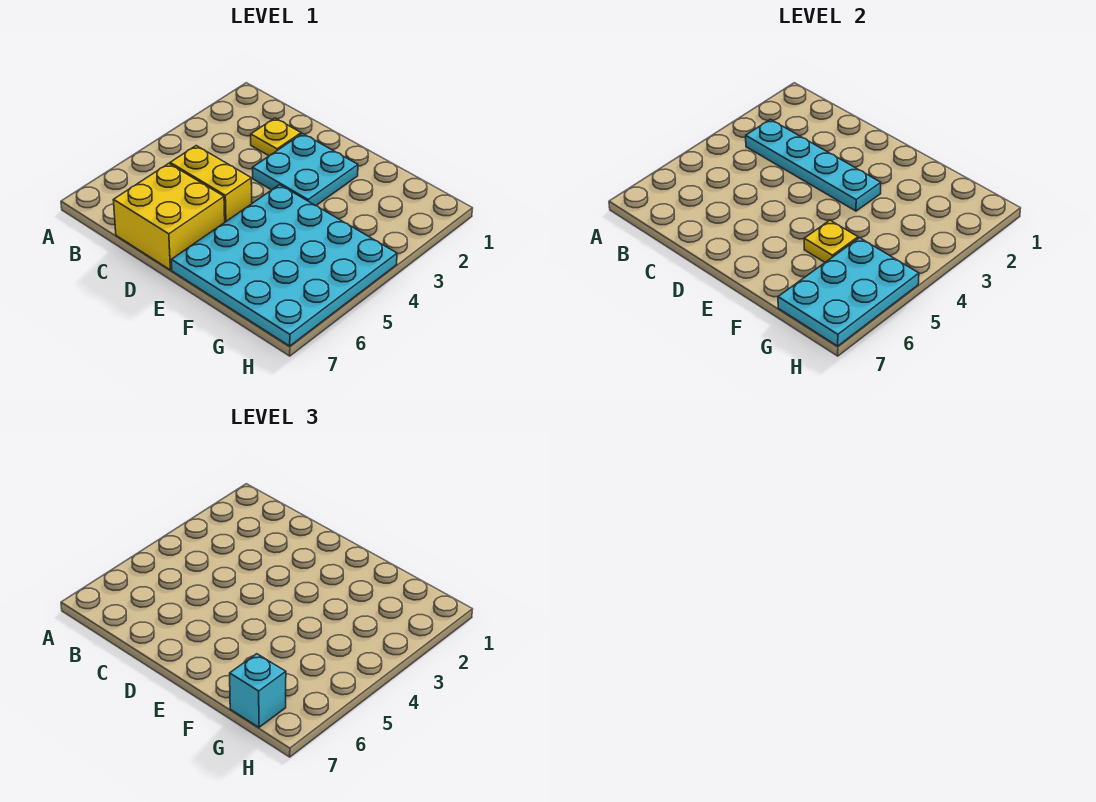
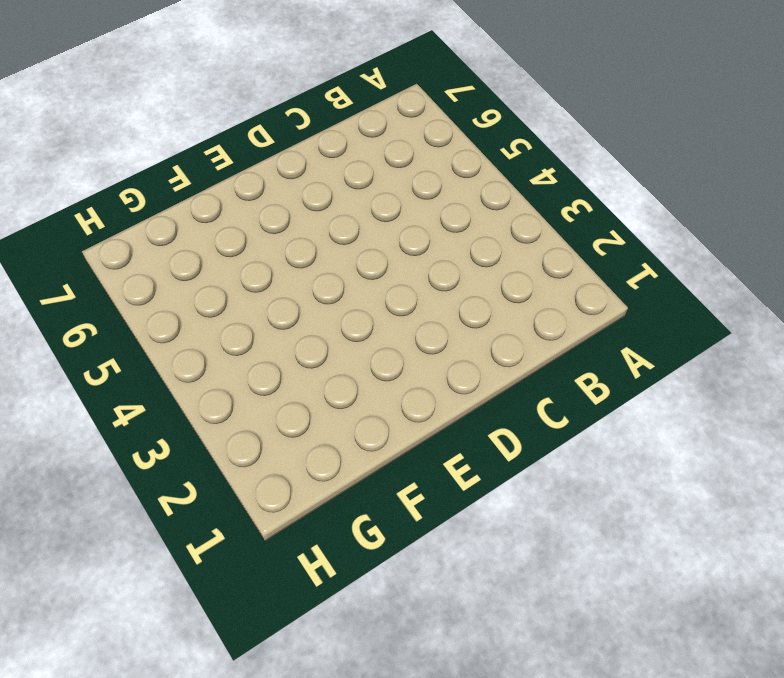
none -> yellow plate C2 level 1
none -> yellow brick C5:D5 level 1

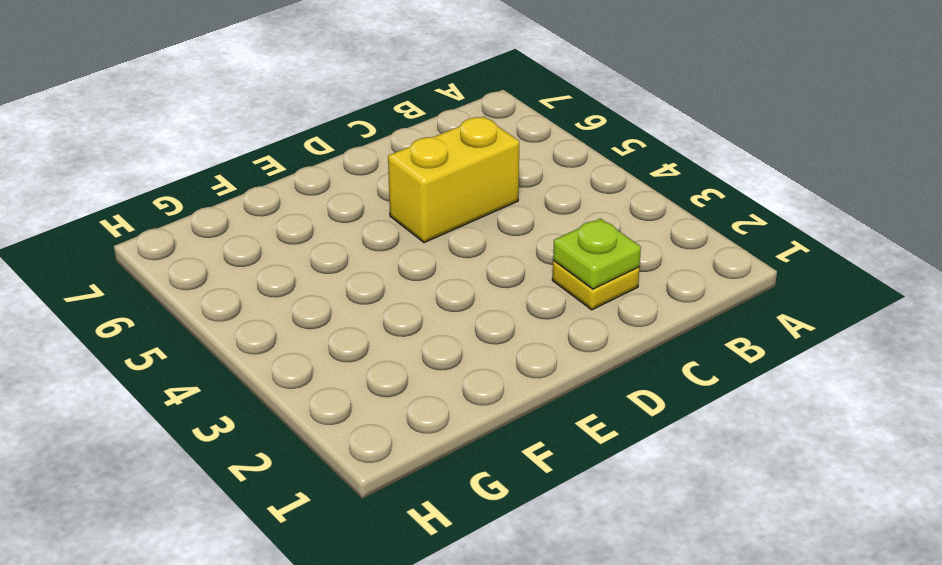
lime plate C2 level 2 -> none
none -> yellow brick C6:D7 level 1
none -> cyan plate D2:E3 level 1

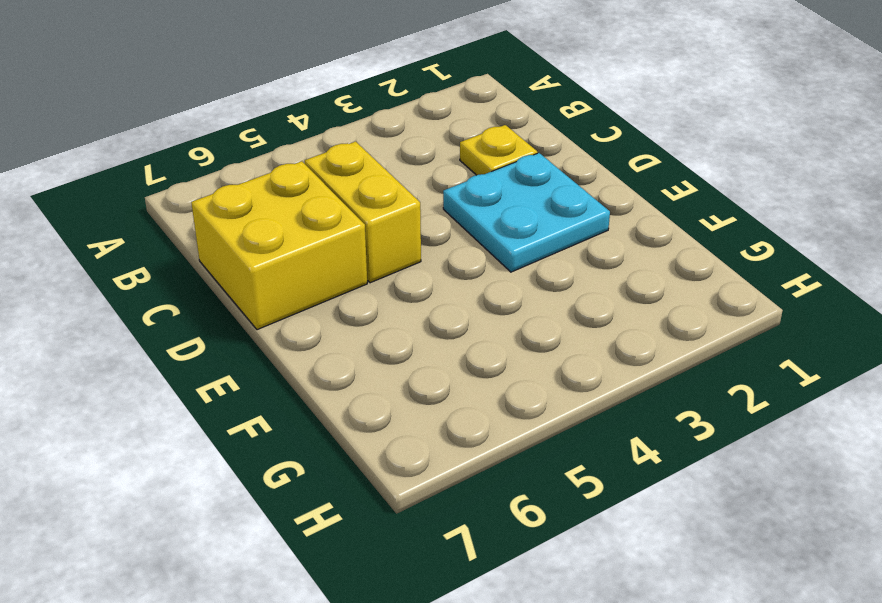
none -> cyan plate E4:H7 level 1
none -> cyan plate B3:E3 level 2

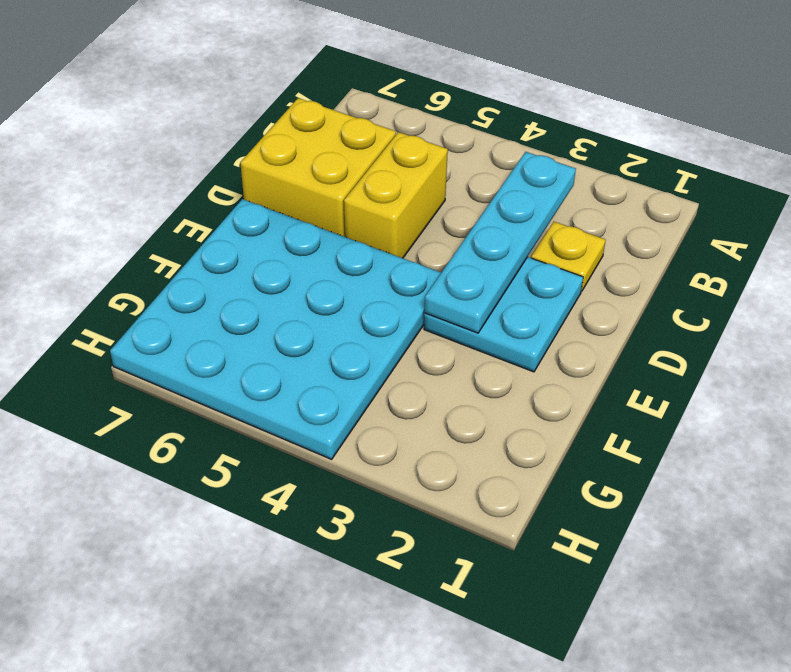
none -> yellow plate F5 level 2
none -> cyan plate G5:H7 level 2

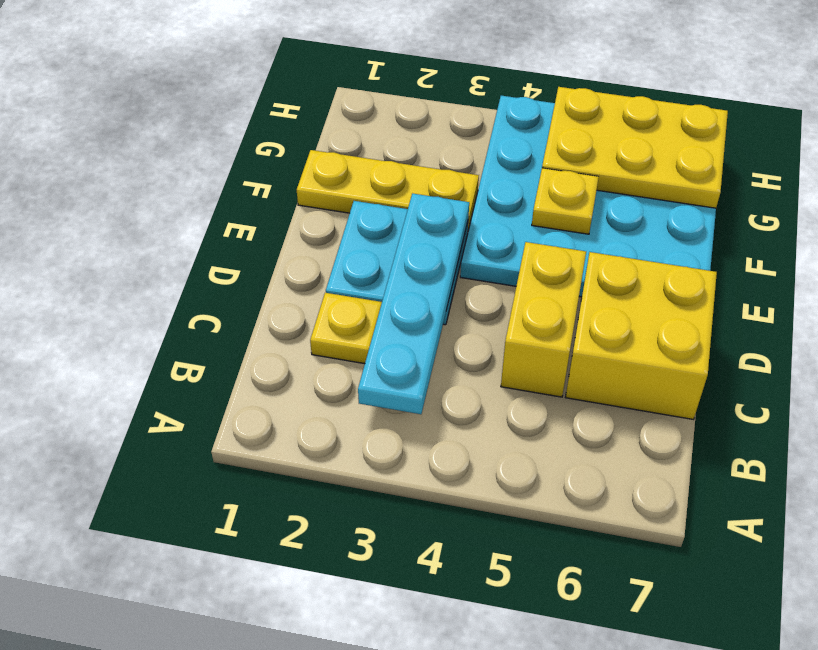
yellow plate F1:F3 level 1 -> none
yellow plate G5:H7 level 2 -> cyan plate G5:H7 level 2
none -> cyan brick G7 level 3

